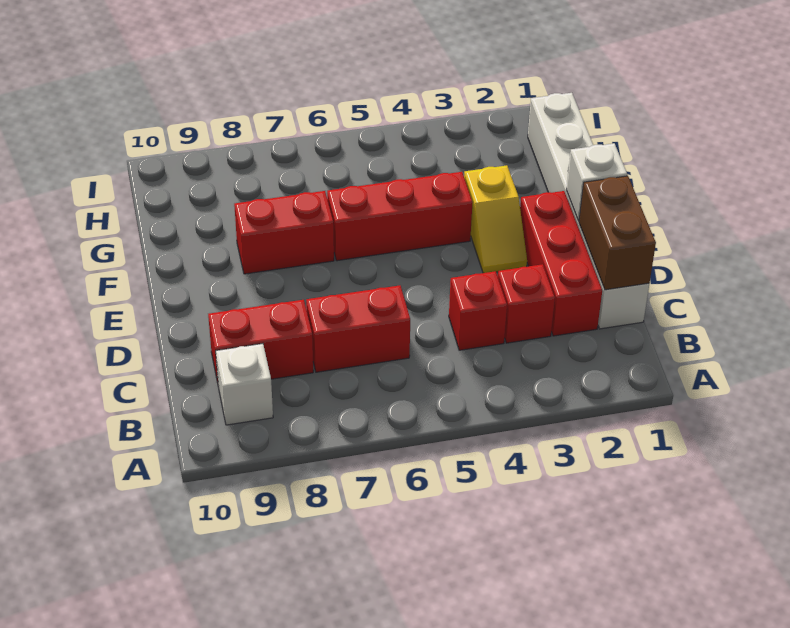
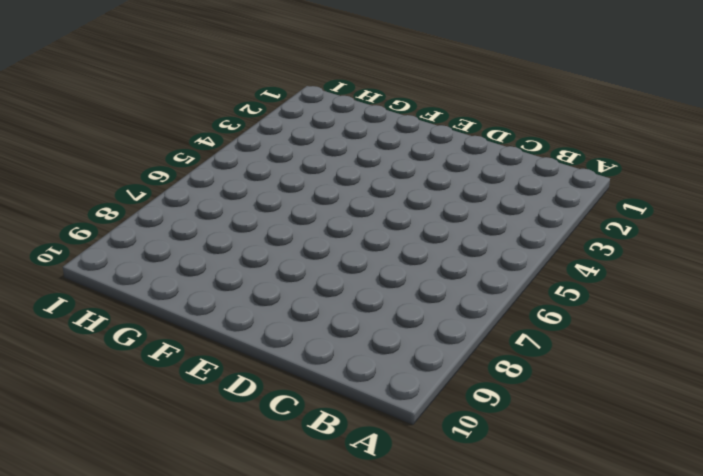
none -> white brick B9 level 1
none -> white brick C1:H1 level 1
none -> red brick C2:E2 level 1

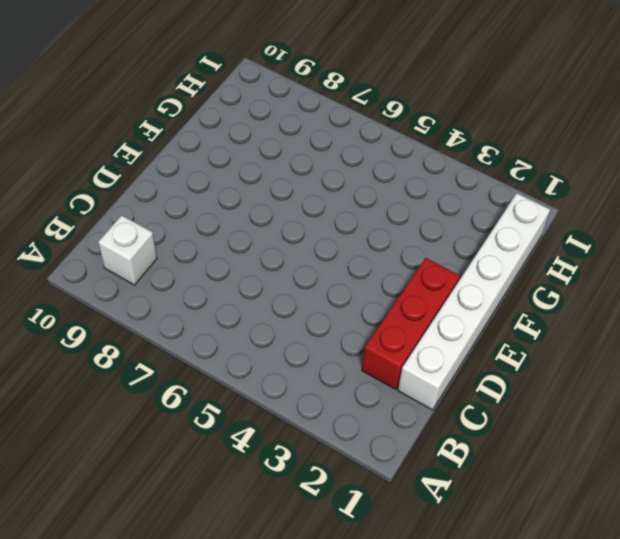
none -> red brick C3 level 1
none -> red brick C4 level 1
none -> red brick C6:C7 level 1

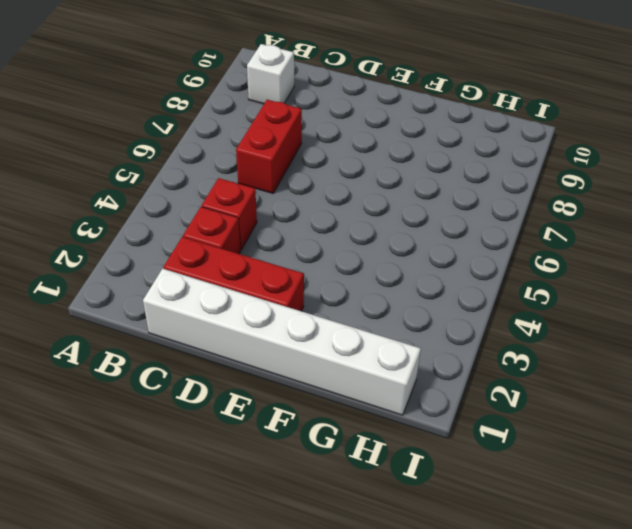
none -> red brick C8:C9 level 1
none -> yellow slope E3:F3 level 1 top F
none -> red brick F4:F6 level 1

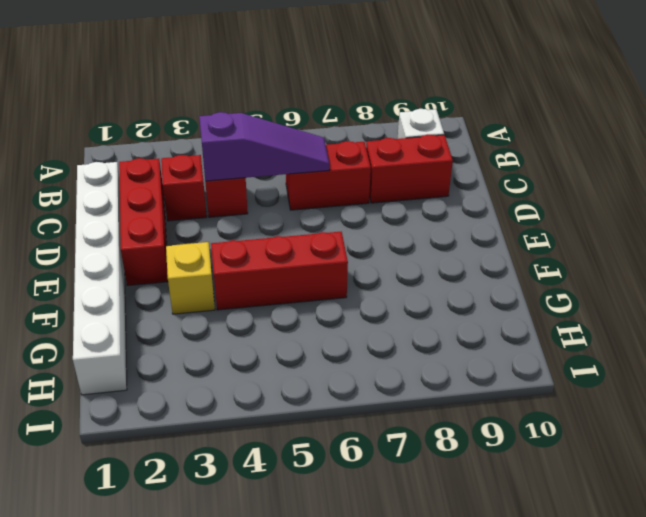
purple slope C4:C6 level 2 top 4 -> none
none -> red brick F7:F8 level 1
none -> brown brick C1:D1 level 2
none -> white brick E1 level 2

